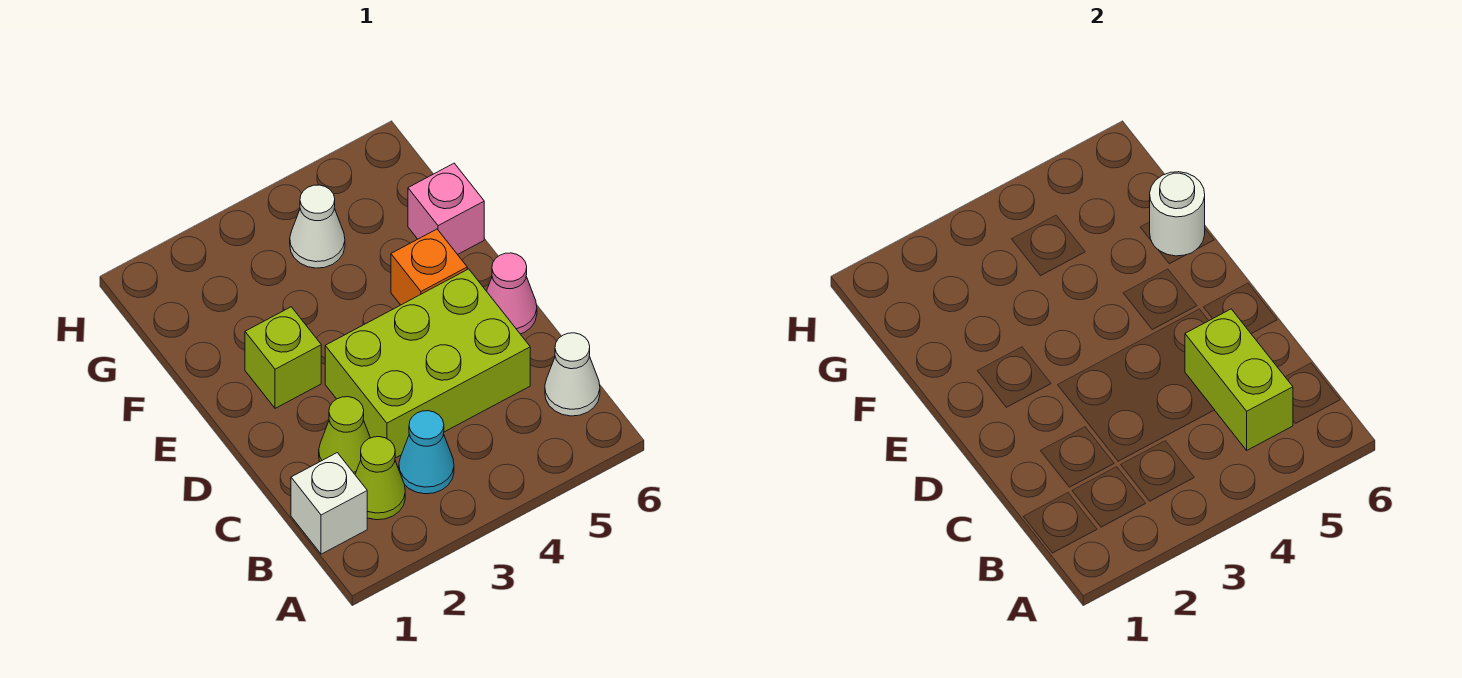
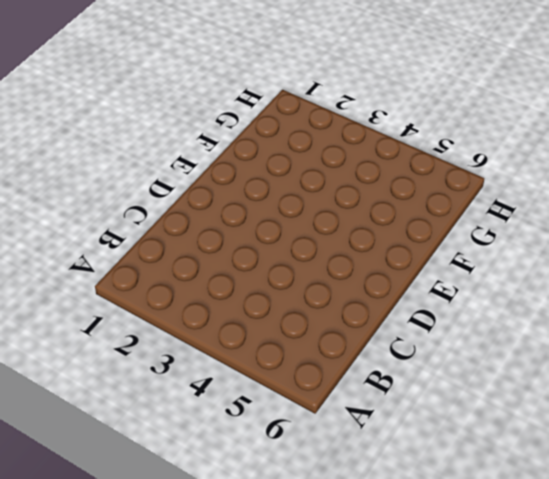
none -> white brick B1 level 1
none -> lime cone B2 level 1
none -> cyan cone B3 level 1

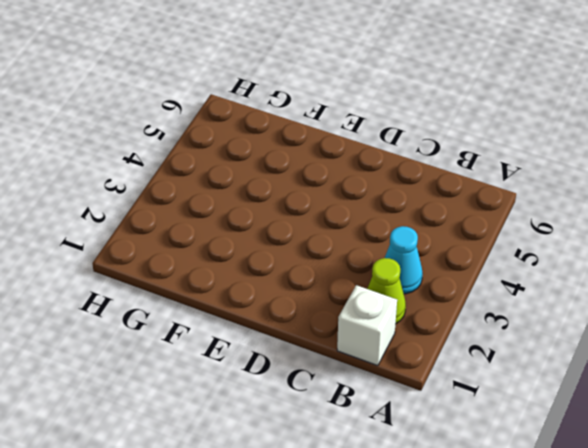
none -> white cone B6 level 1
none -> lime cone C2 level 1
none -> lime brick C3:D5 level 1

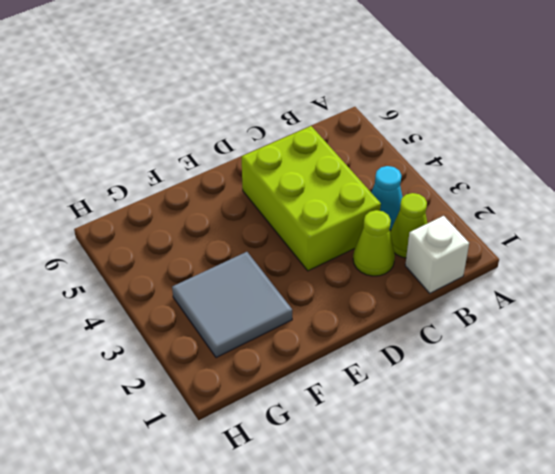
grey tile F2:G3 level 1 -> none
none -> white cone B6 level 1
none -> pink cone D6 level 1
none -> lime brick E2 level 1

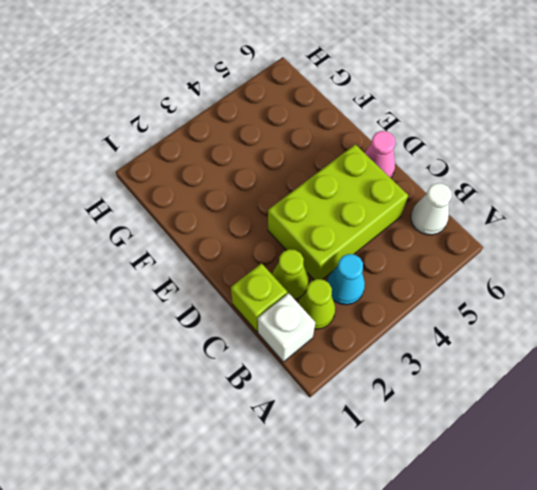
lime brick C1 level 1 -> lime brick E2 level 1
none -> orange brick E5 level 1
none -> pink brick F6 level 1
none -> white cone G4 level 1

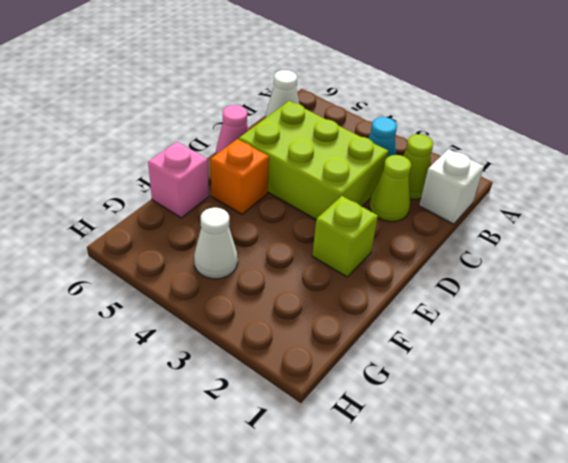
none -> lime brick B5:C5 level 2
none -> white round brick F6 level 2

